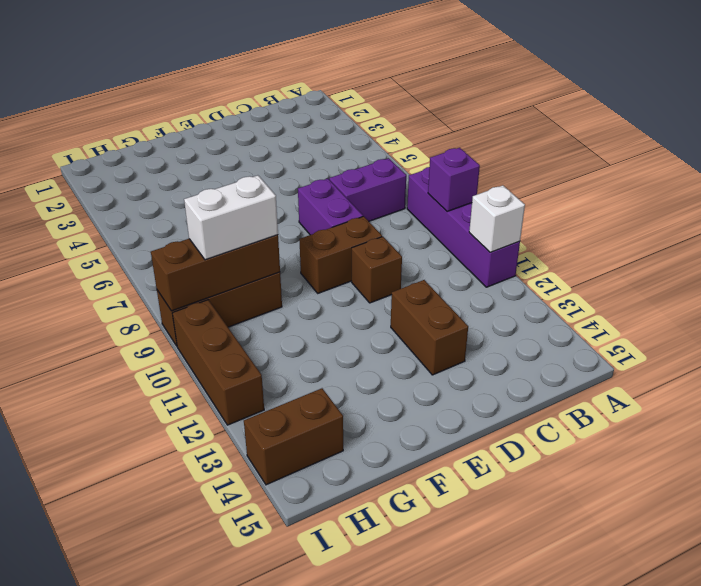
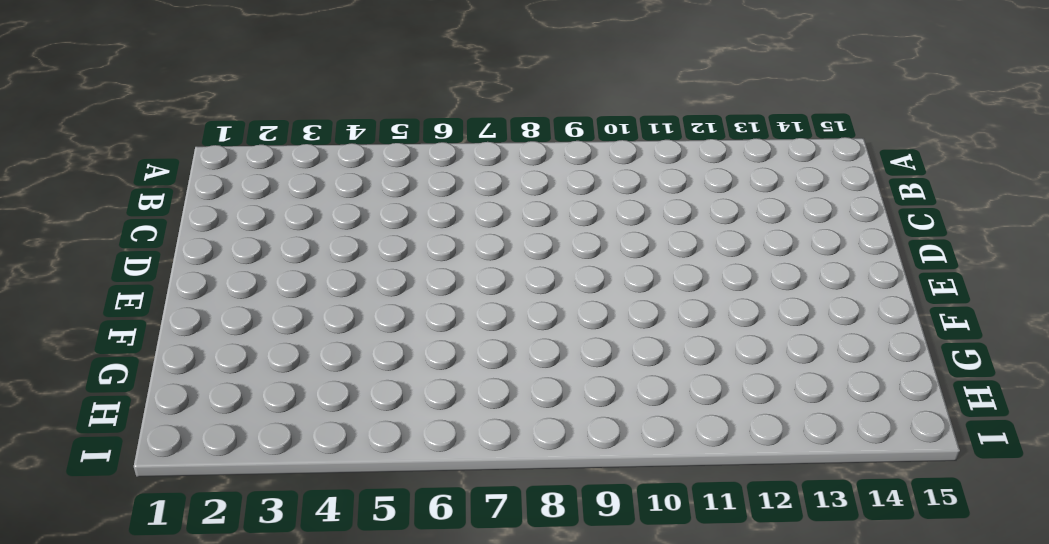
none -> purple brick A8:A11 level 1
none -> purple brick B7:C7 level 1
none -> purple brick D7:D8 level 1

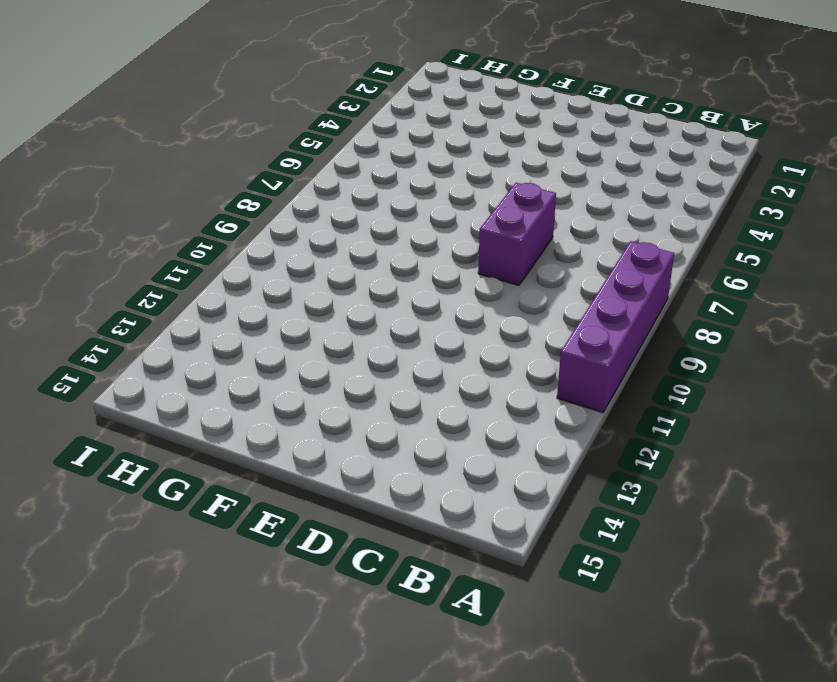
none -> purple brick B7:C7 level 1
none -> brown brick D9:E9 level 1
none -> brown brick D10 level 1

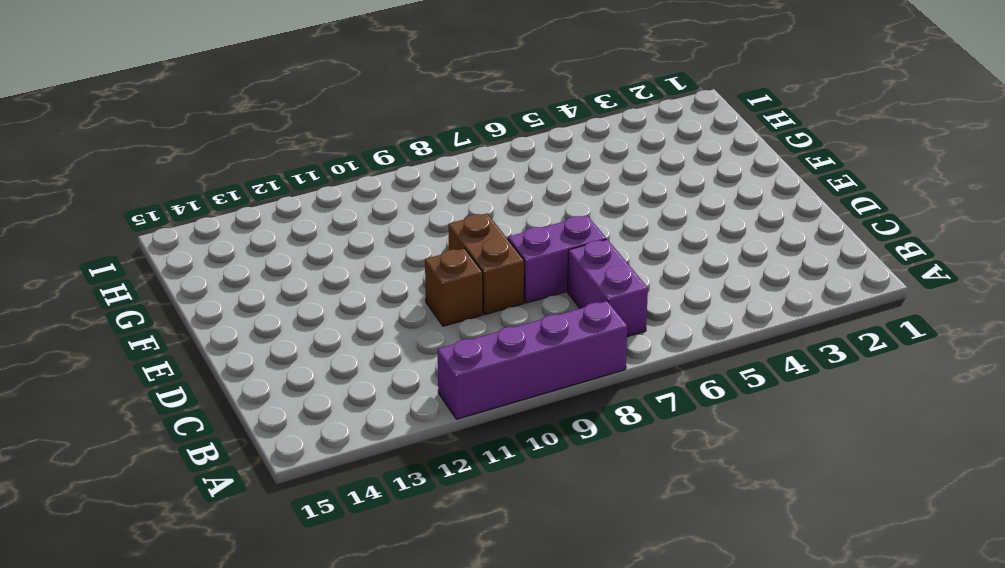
none -> brown brick D12:D13 level 1
none -> brown brick G9:I9 level 1
none -> brown brick H14:I14 level 1

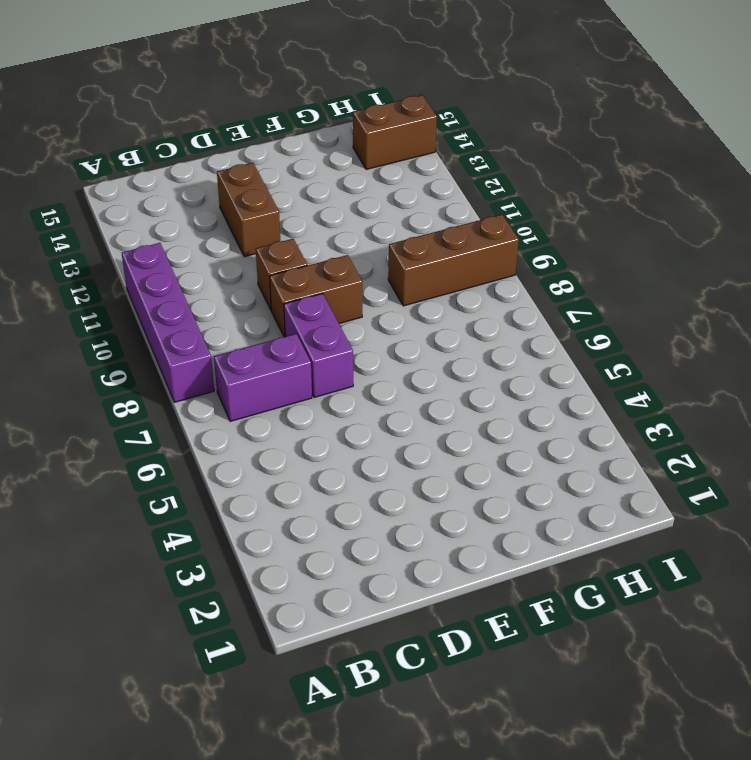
none -> brown brick I10:I12 level 1
none -> purple brick A9 level 2
none -> white brick A11 level 2

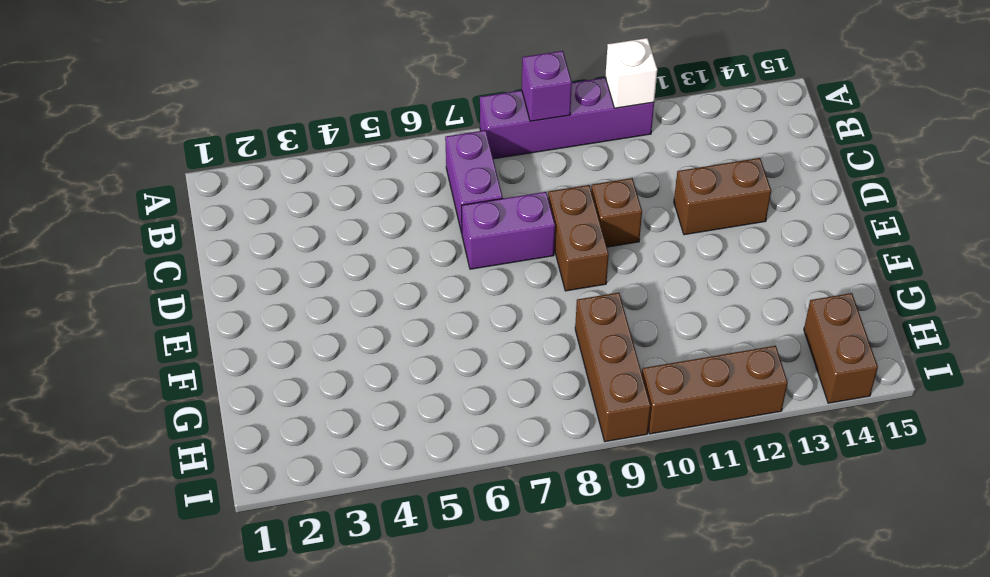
none -> brown brick G9:I9 level 2
none -> white brick G9:H9 level 3

